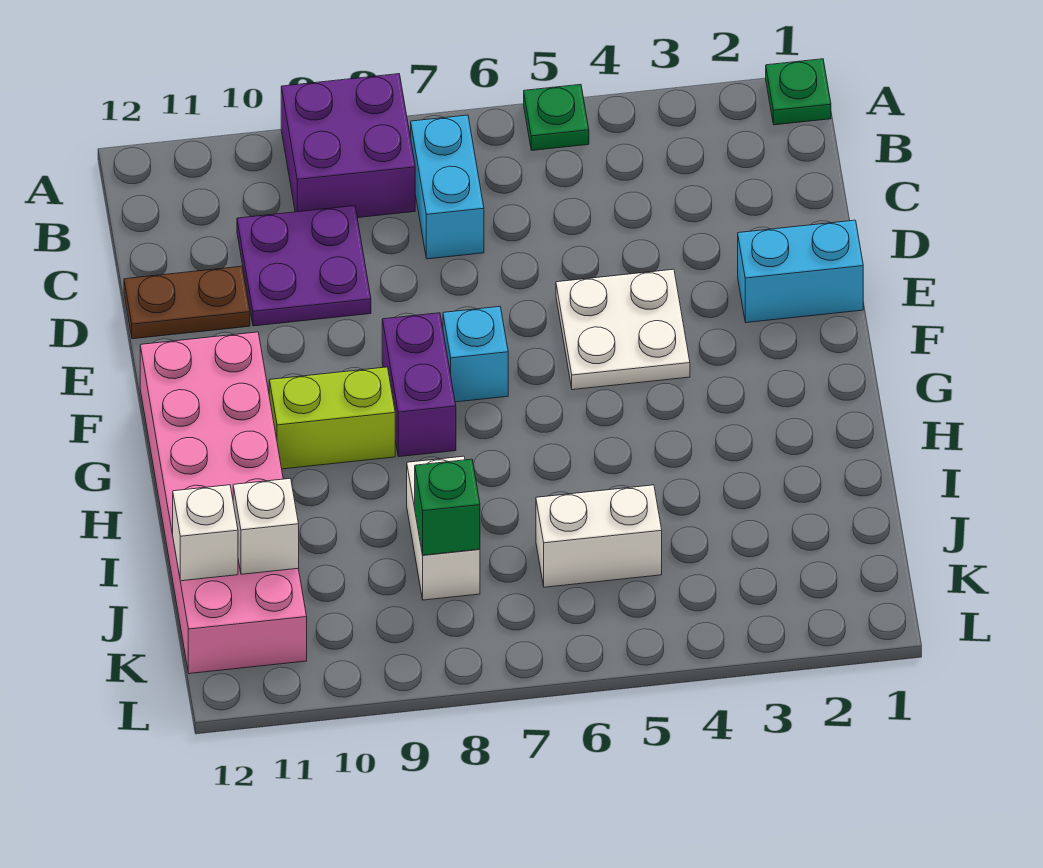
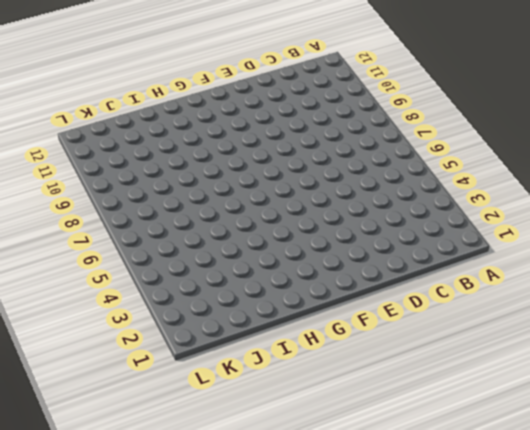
none -> green plate A1 level 1
none -> green plate A5 level 1
none -> purple brick A8:B9 level 1

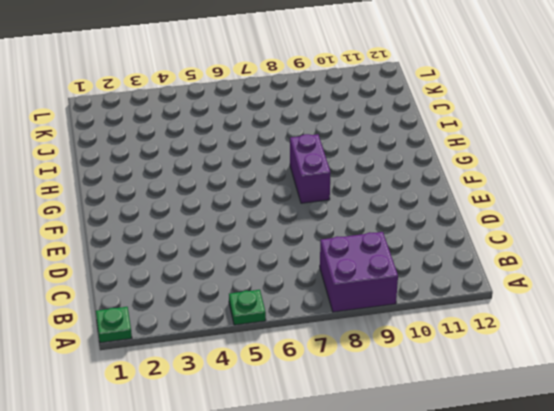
none -> cyan brick B7:C7 level 1
none -> purple plate C9:D10 level 1
none -> brown plate D11:D12 level 1

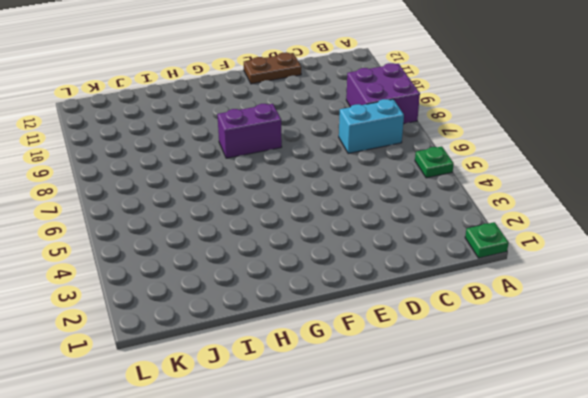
brown plate D12:E12 level 1 -> brown plate D11:D12 level 1
none -> purple plate C9:D10 level 1
none -> cyan brick E1:E2 level 1
none -> white plate E4:F5 level 1

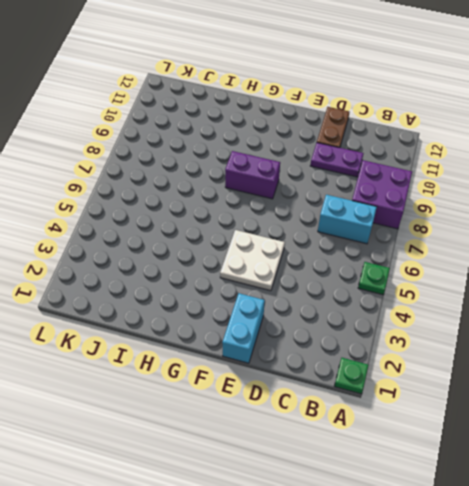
purple plate C10:D10 level 1 -> purple plate C9:D10 level 1
none -> cyan brick F7 level 1
none -> pink brick F11:K12 level 1
none -> lime brick G9:G10 level 1

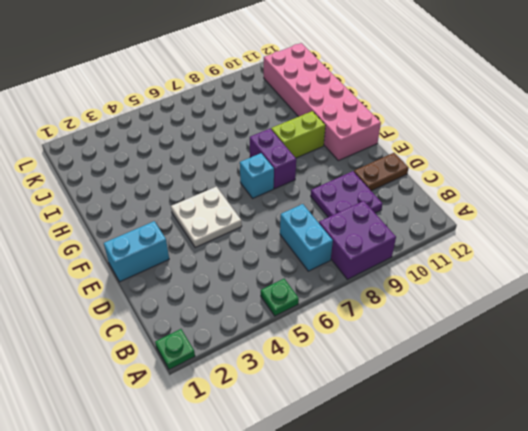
none -> white brick I8:J8 level 1
none -> white brick J5:J6 level 1
none -> green brick J8 level 2

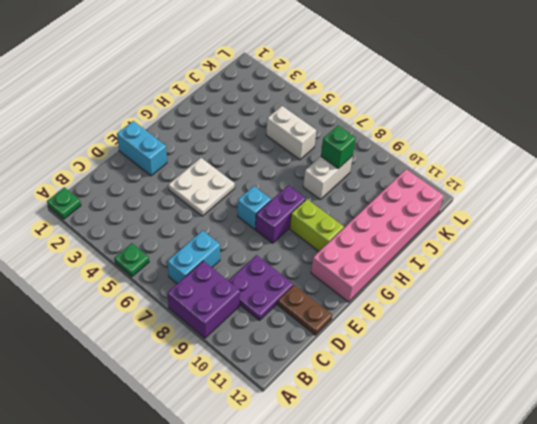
none -> white brick J11 level 2
none -> white brick J12 level 2

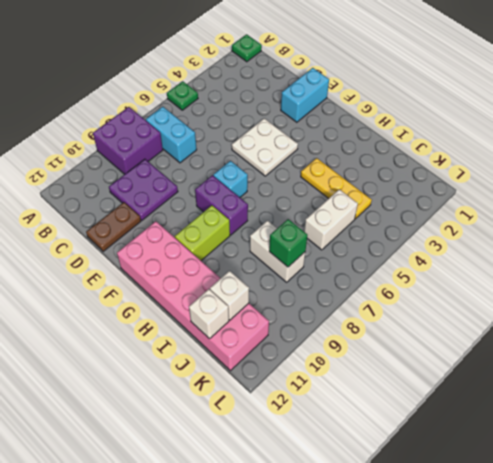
yellow plate H4:J4 level 1 -> none

